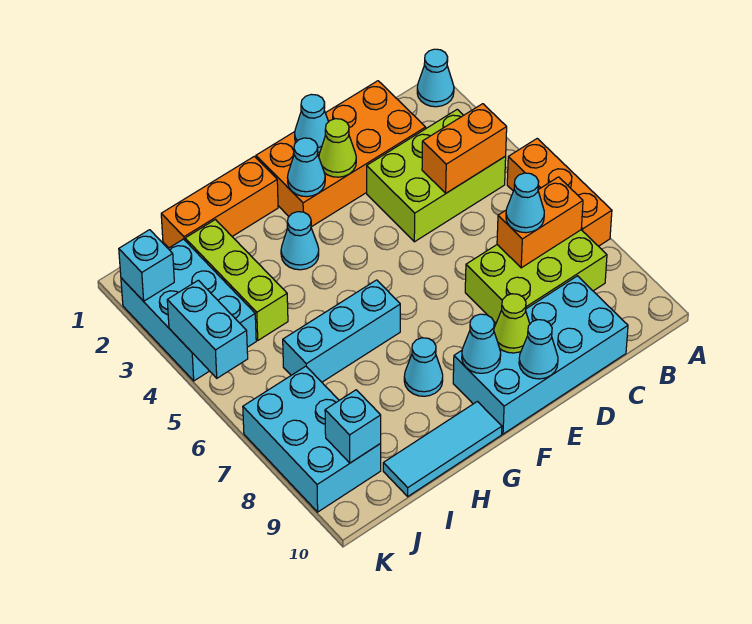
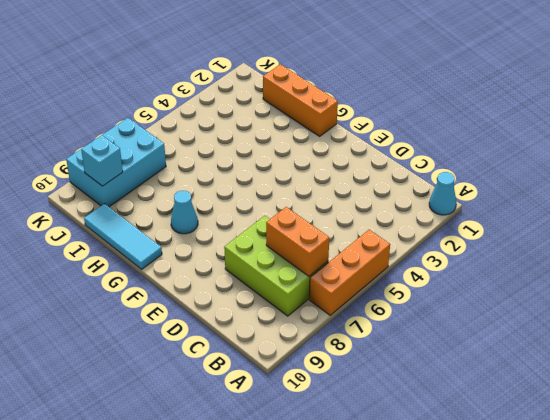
none -> lime brick B3:D4 level 1
none -> orange brick C1:F2 level 1
none -> cyan brick C9:F10 level 1

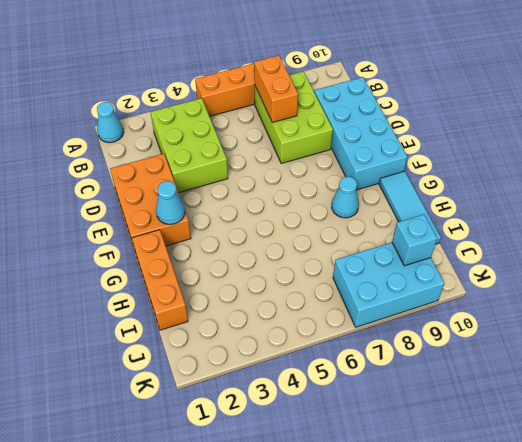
orange brick D1:F2 level 1 -> orange brick C1:F2 level 1
none -> cyan cone G3 level 1
none -> cyan brick G6:I6 level 1
none -> lime brick I2:I4 level 1

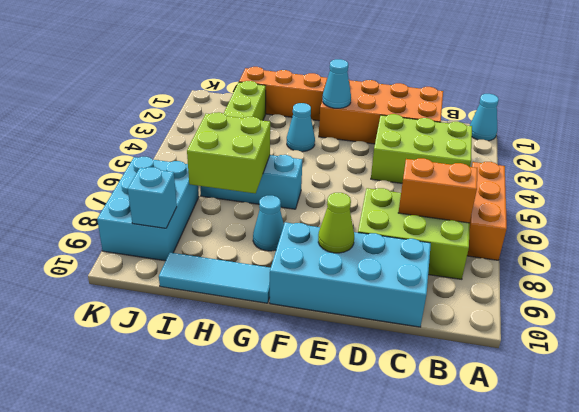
lime brick H6:I7 level 2 -> none
none -> cyan brick J2:K4 level 1
none -> orange brick B4:C4 level 2
none -> cyan cone E1 level 2

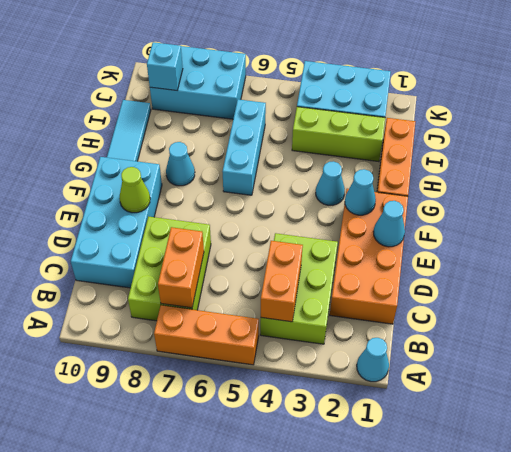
none -> lime cone E2 level 2
none -> cyan cone E10 level 2
none -> cyan cone F9 level 2

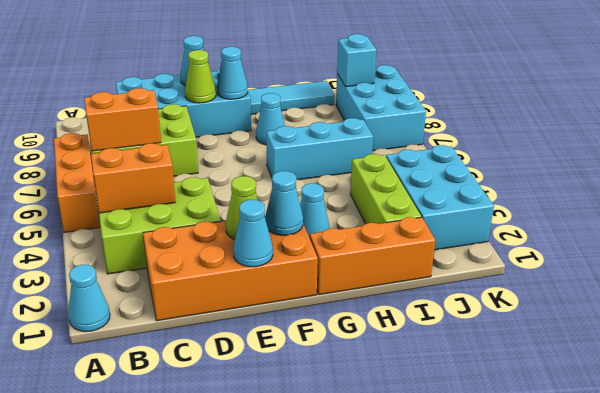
none -> cyan brick K2 level 2
none -> cyan brick K4:K5 level 2
none -> cyan cone C7 level 3

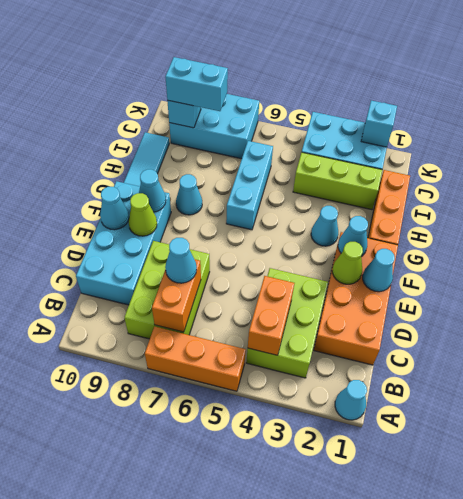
cyan brick J8:J9 level 3 -> cyan brick K4:K5 level 2

